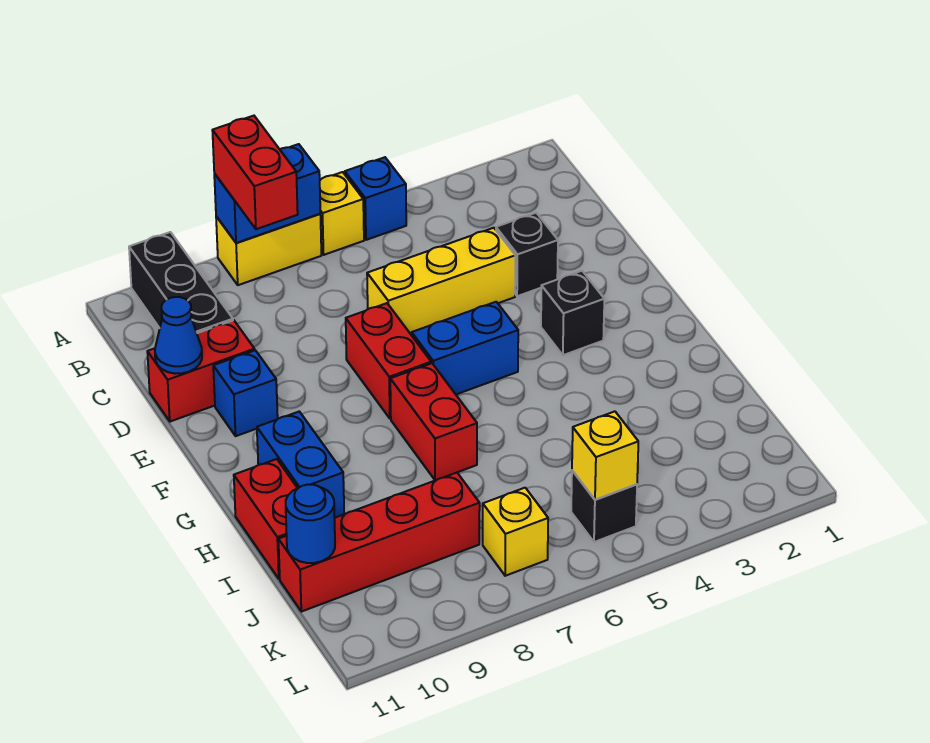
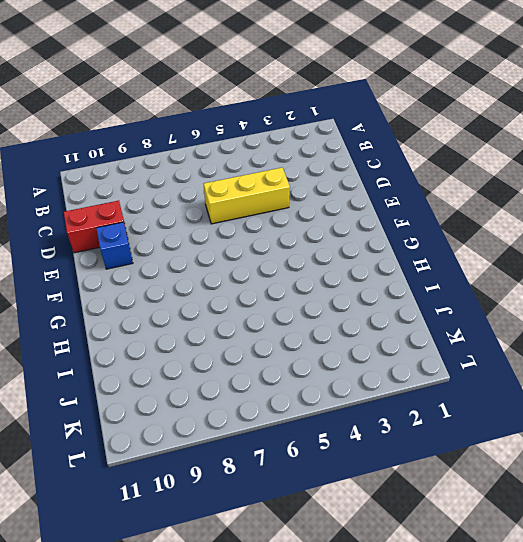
none -> blue brick A5 level 1
none -> yellow brick A6 level 1
none -> yellow brick A7:A8 level 1

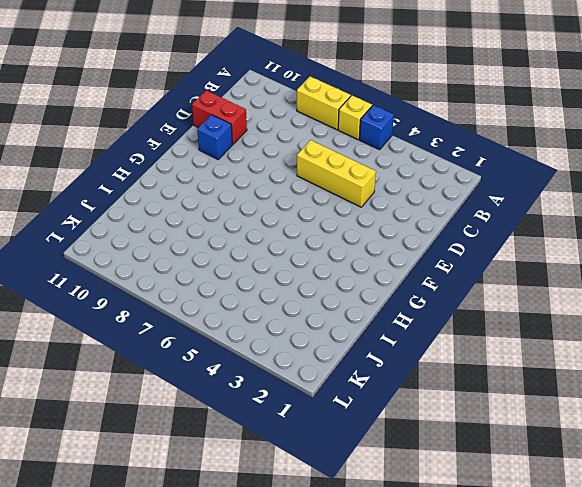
none -> black brick A10:C10 level 1
none -> black brick D3 level 1
none -> red brick E7:F7 level 1

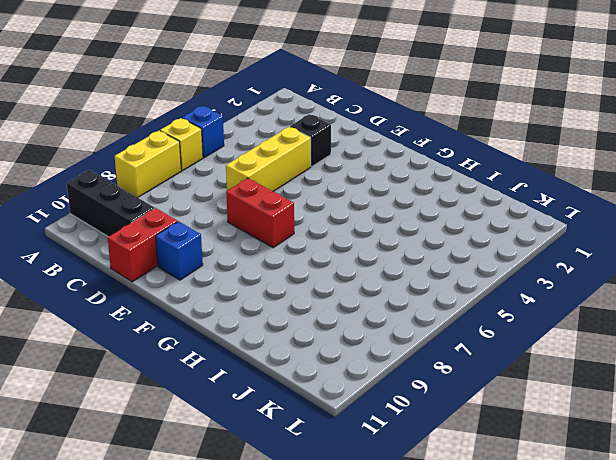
none -> black brick F3 level 1
none -> blue brick F5:F6 level 1
none -> red brick G7:H7 level 1

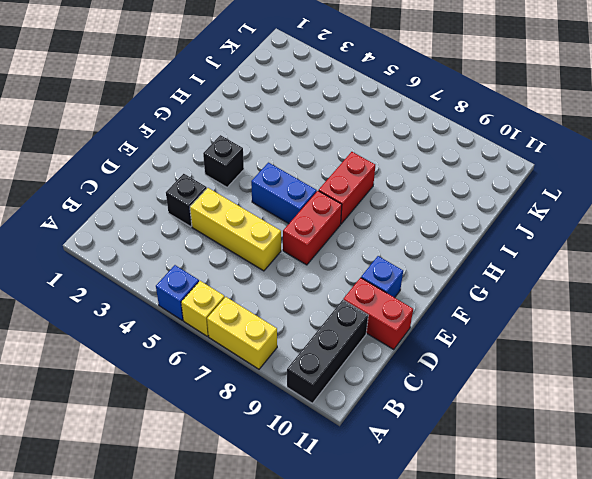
none -> blue brick G10:H10 level 1
none -> red brick H11:I11 level 1
none -> red brick J8:J11 level 1

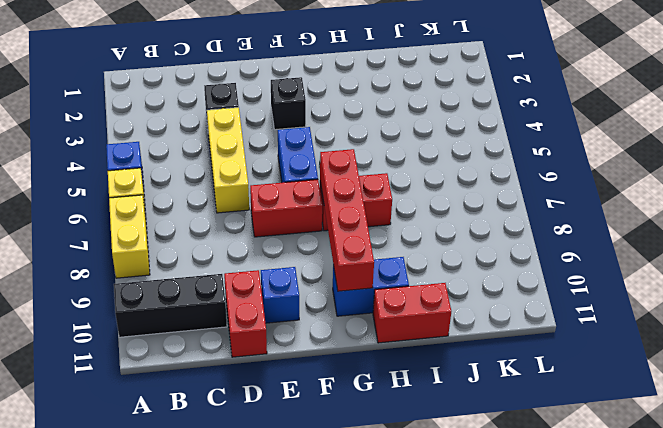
red brick G7:G10 level 2 -> red brick J8:J11 level 1
none -> black brick K5 level 1
none -> yellow brick K7 level 1
none -> blue brick A7:A8 level 2

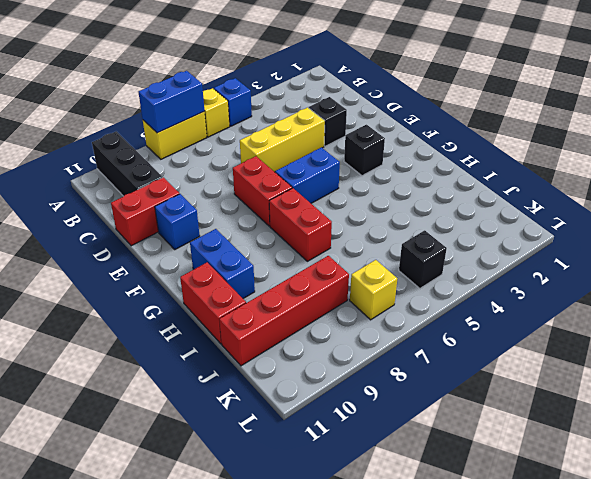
none -> blue cone D11 level 2
none -> blue round brick J11 level 2
none -> yellow brick K5 level 2

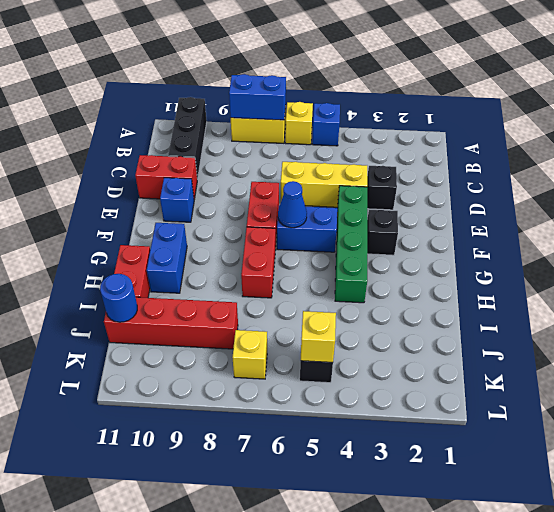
green brick E4:H4 level 1 -> none
blue cone F6 level 2 -> blue cone D11 level 2
none -> red brick A8:B8 level 3

